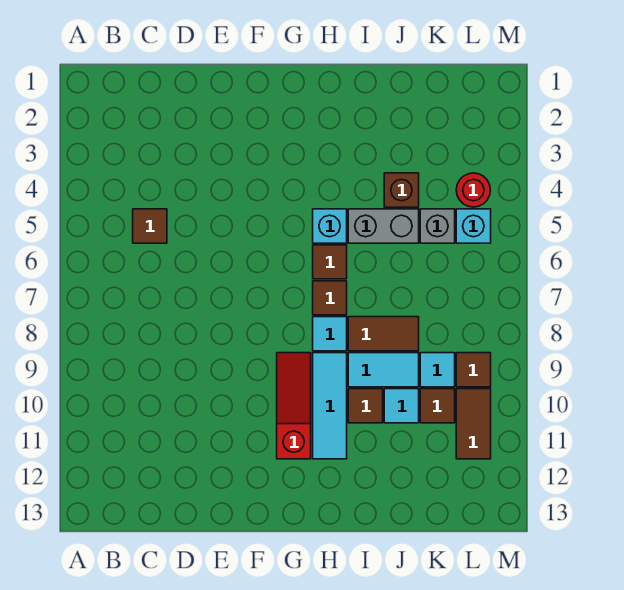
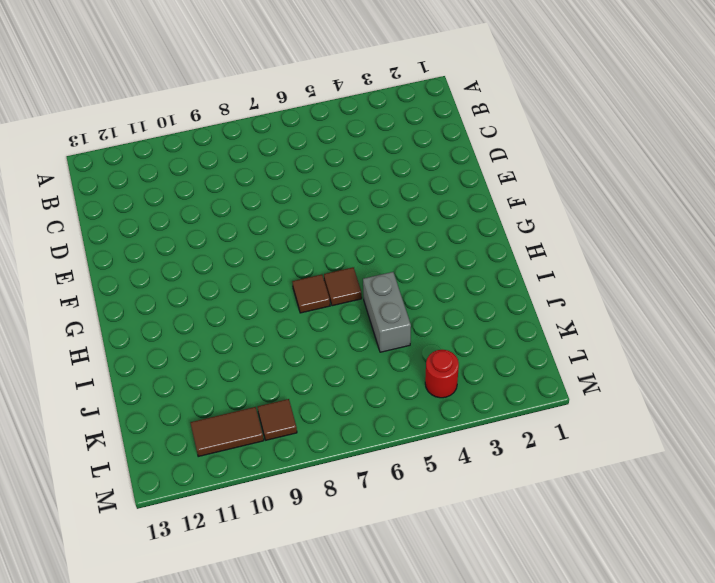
none -> brown tile C5 level 1
none -> red slope G9:G11 level 1 top 11
none -> cyan brick H5 level 1

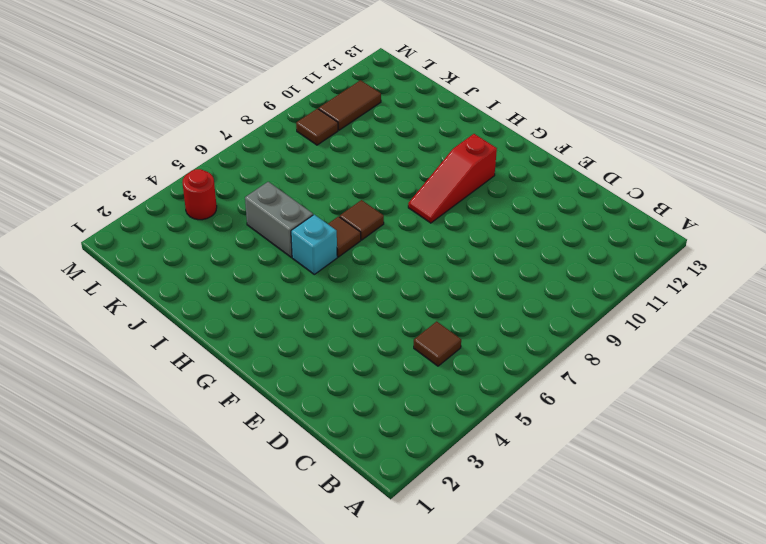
none -> cyan tile H8 level 1
none -> cyan tile H9:H11 level 1
none -> brown tile I8:J8 level 1

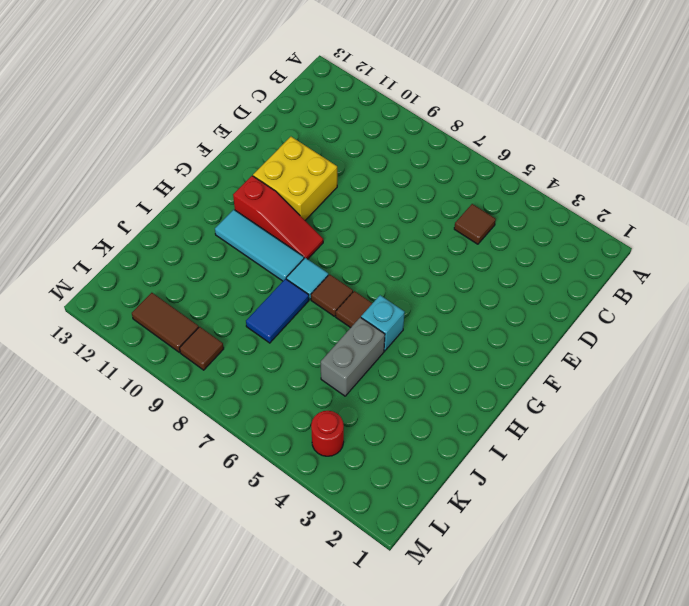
yellow brick E10:F11 level 1 -> none
blue tile I8:J8 level 1 -> brown tile I8:J8 level 1
none -> cyan tile I9:J9 level 1
none -> brown tile I10 level 1
none -> brown brick J4 level 1

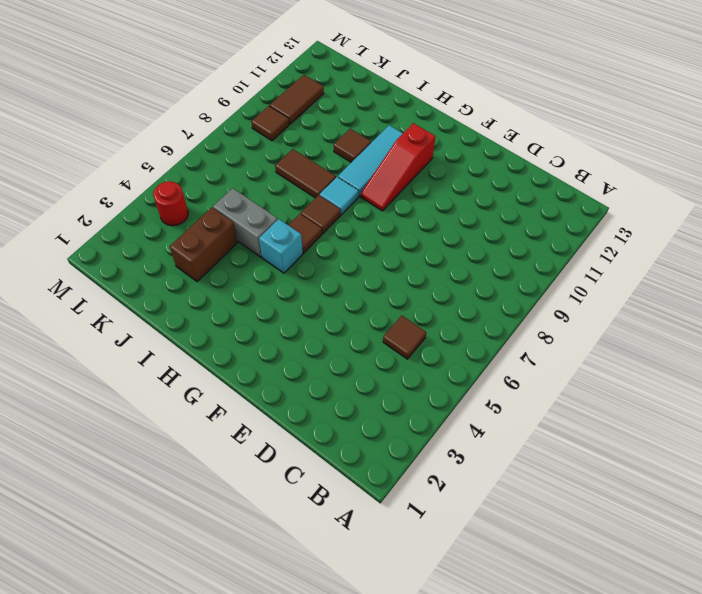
brown brick J3:J4 level 1 -> brown brick J4 level 1
none -> cyan tile I9:J9 level 1
none -> cyan tile J10 level 1
none -> grey brick K5 level 1

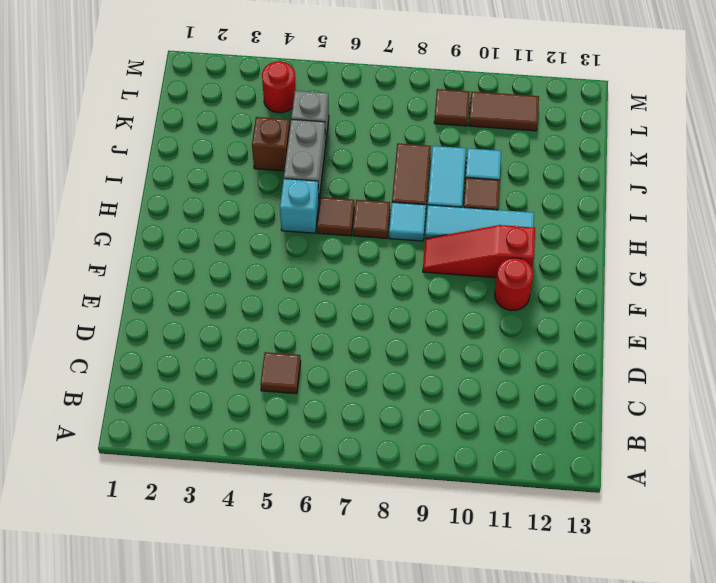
red round brick F11 level 1 -> none
none -> cyan tile K9 level 1
none -> brown tile K10 level 1
none -> cyan brick L5 level 1

